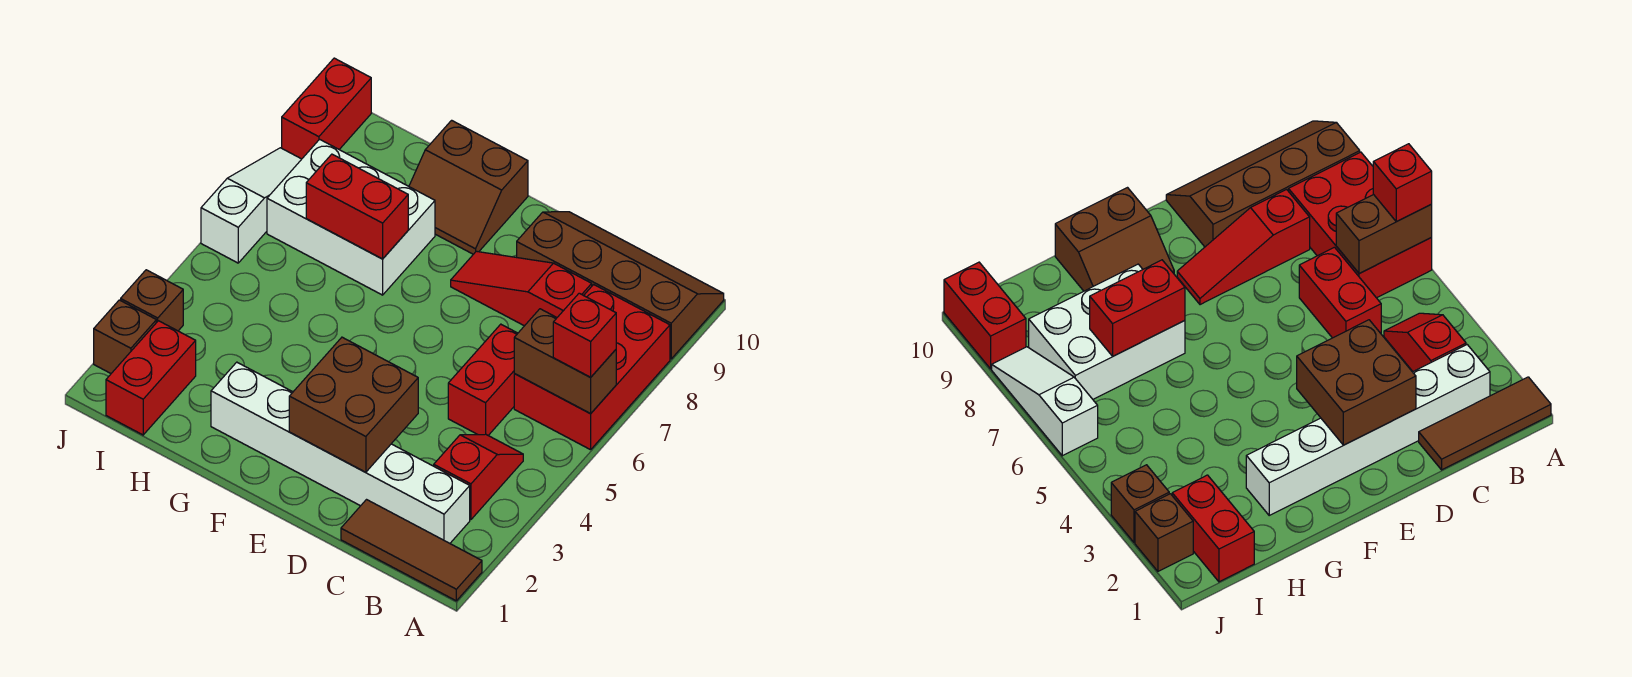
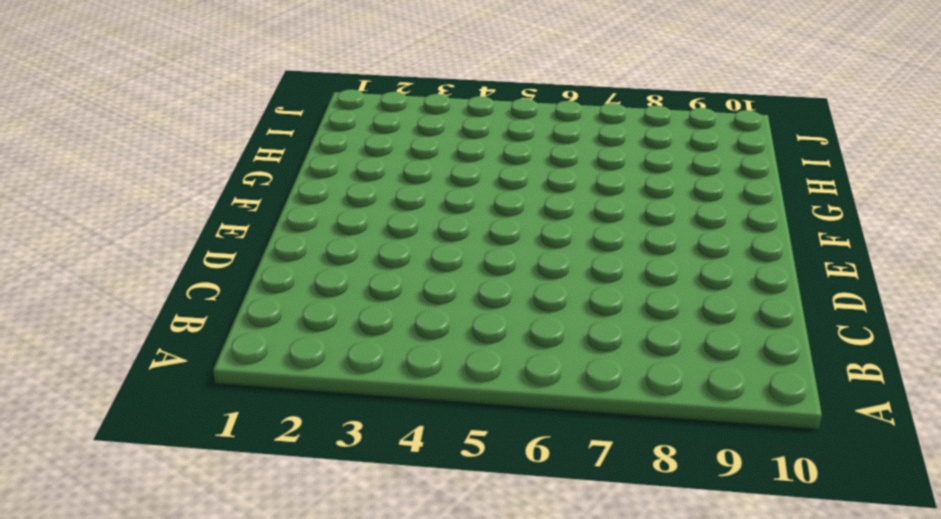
none -> brown tile A1:C1 level 1
none -> red brick A6:B8 level 1
none -> brown slope A9:D10 level 1 top 9

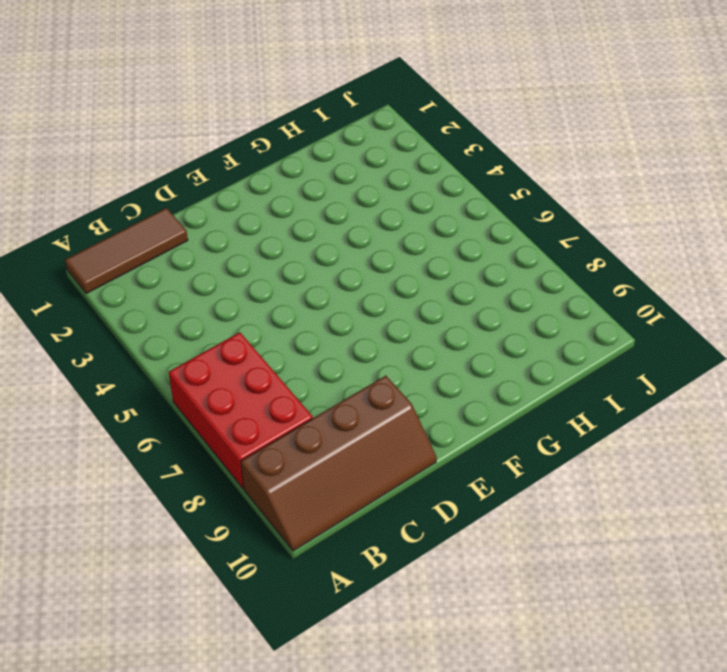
none -> white brick B2:G2 level 1
none -> red slope B3:B4 level 1 top 3
none -> red brick C5:C6 level 1

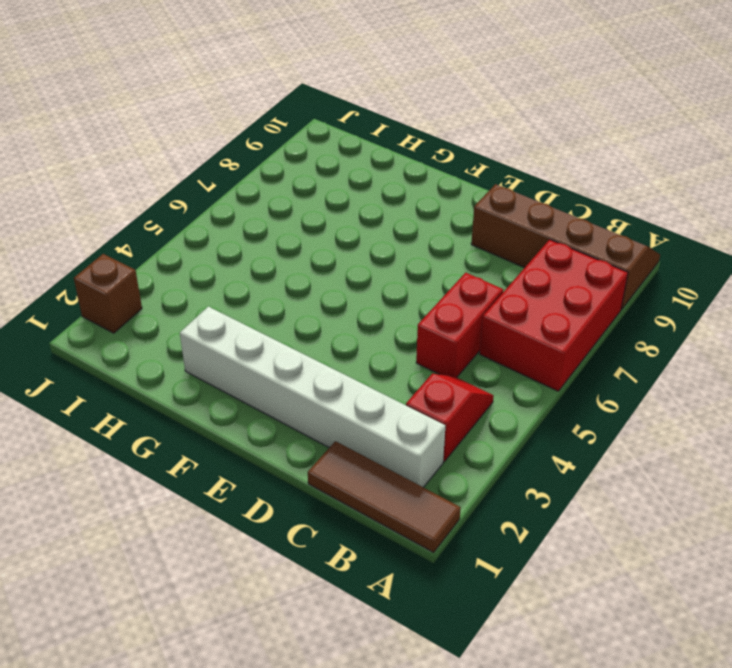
none -> red slope C8:E8 level 1 top C
none -> brown slope F9:G10 level 1 top 10
none -> white brick G7:I8 level 1

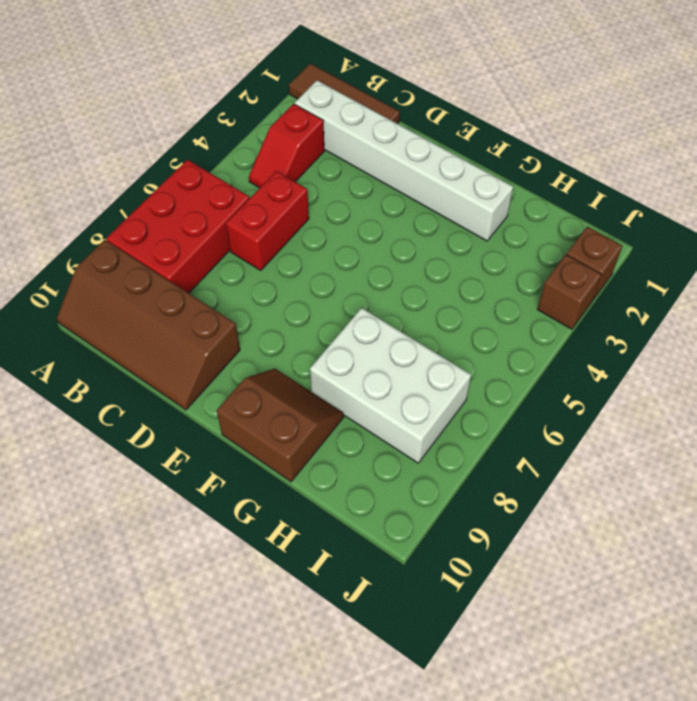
none -> red slope C8:E8 level 1 top C
none -> red brick I1:I2 level 1
none -> white slope J6:J8 level 1 top 6

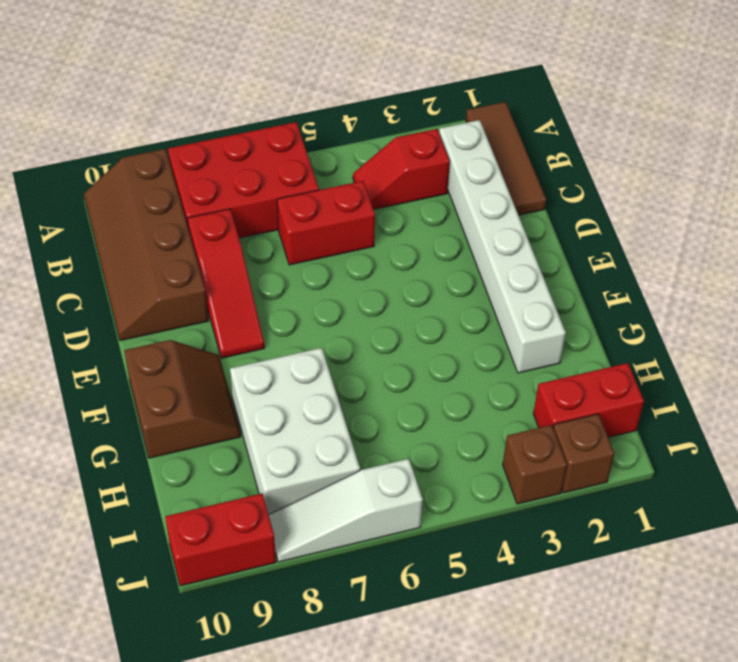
none -> brown brick A6:B6 level 2
none -> brown brick D2:E3 level 2
none -> red brick G7:H7 level 2

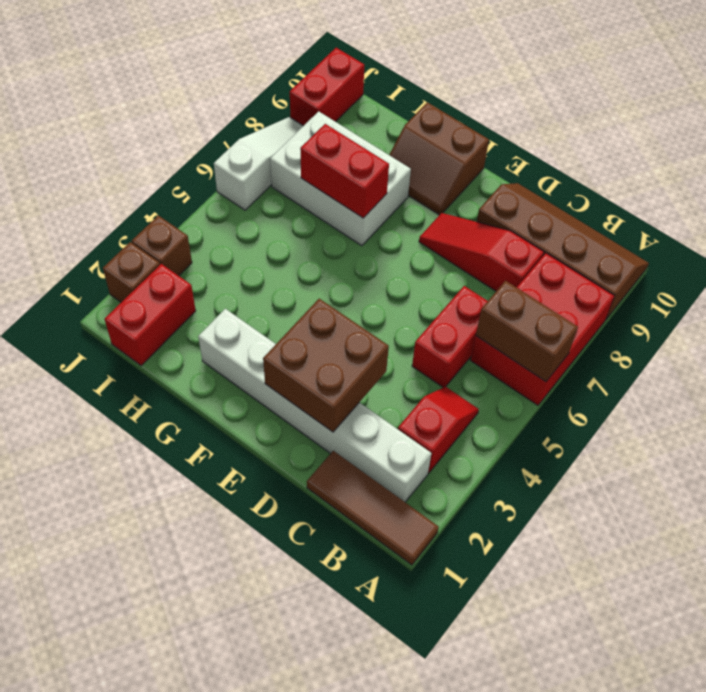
none -> red brick A6 level 3

